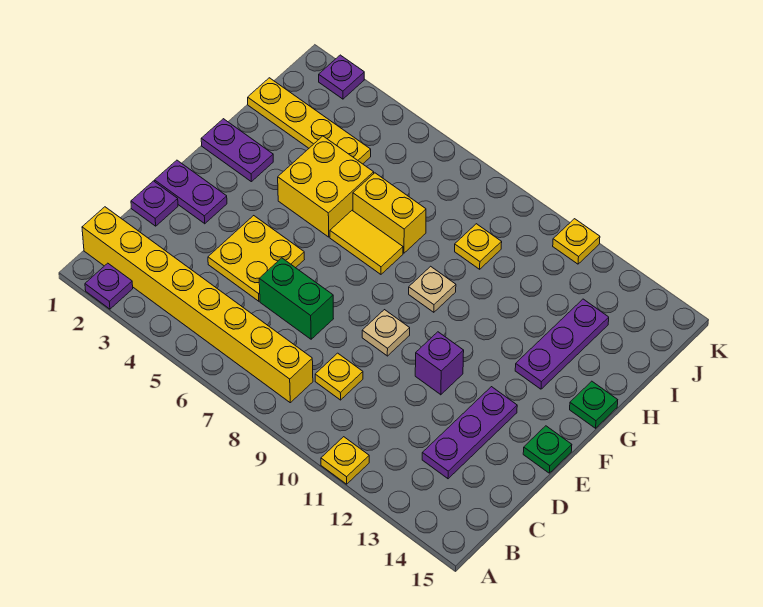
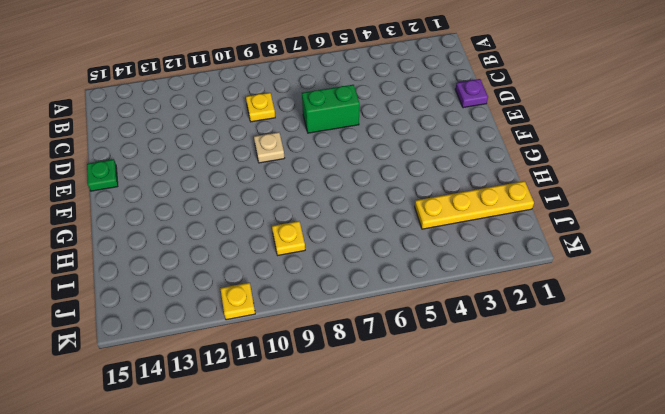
none -> purple plate A2 level 1
none -> yellow plate A11 level 1
none -> yellow brick B1:B8 level 1

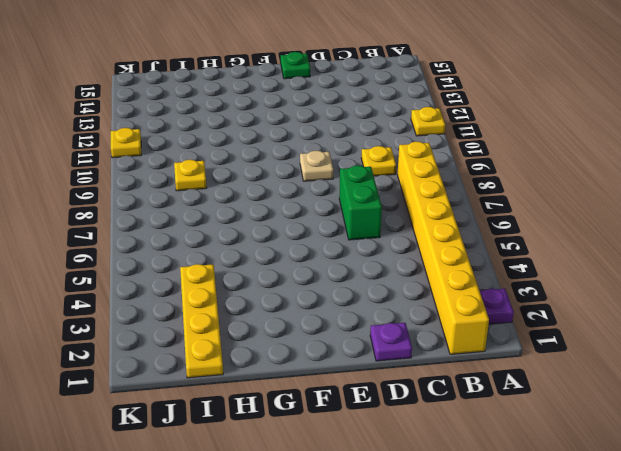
none -> purple plate C13:E13 level 1
none -> yellow plate D4:E5 level 1
none -> purple plate E1:E2 level 1

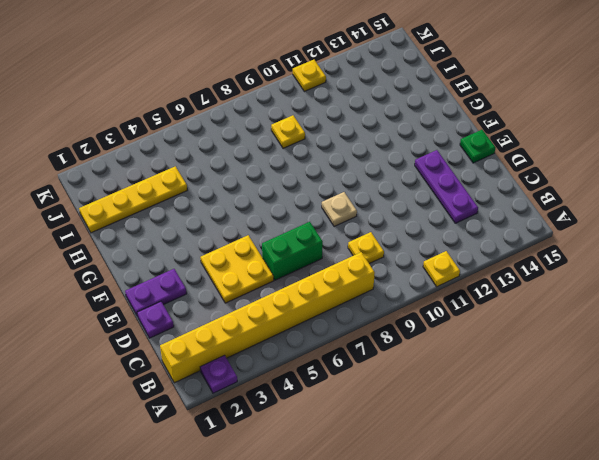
none -> purple brick E11 level 1
none -> purple plate G1:G2 level 1
none -> yellow brick G4:H5 level 1

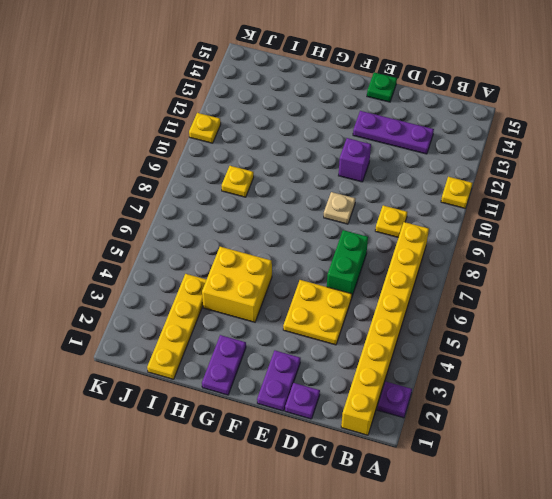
none -> yellow tile G6:G7 level 1
none -> tan plate G9 level 1
none -> purple plate G13:I13 level 1

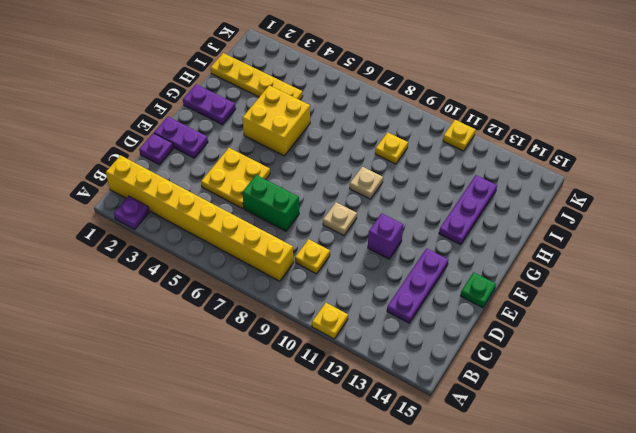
none -> yellow tile G6:G7 level 1
none -> green plate G15 level 1
none -> yellow brick H6:H7 level 1

